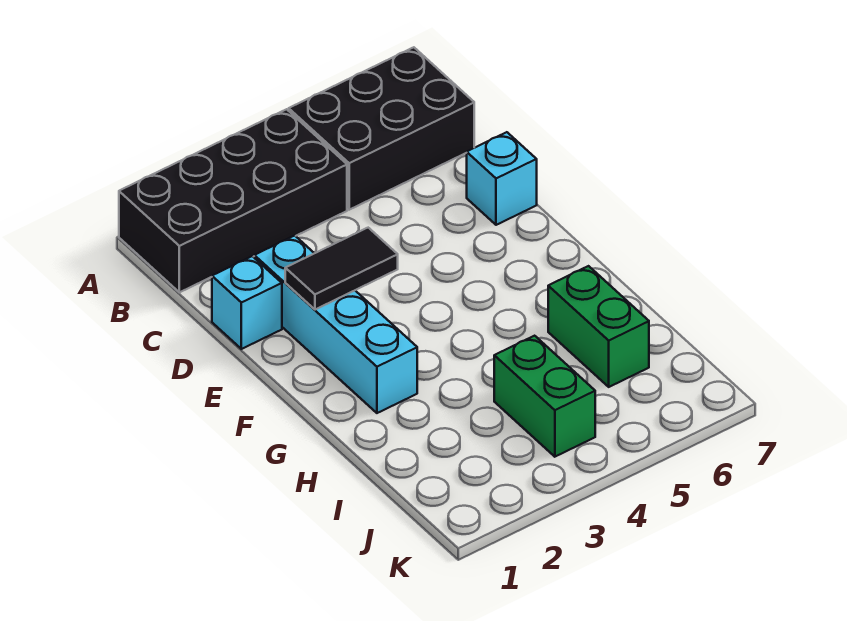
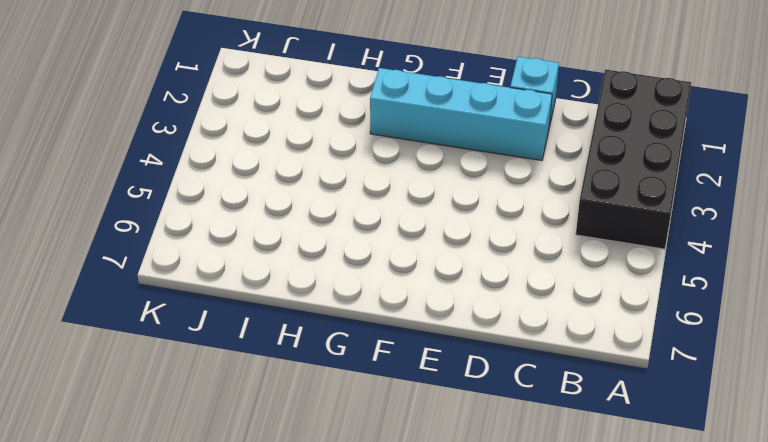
none -> black brick A5:B7 level 1
none -> cyan brick D7 level 1

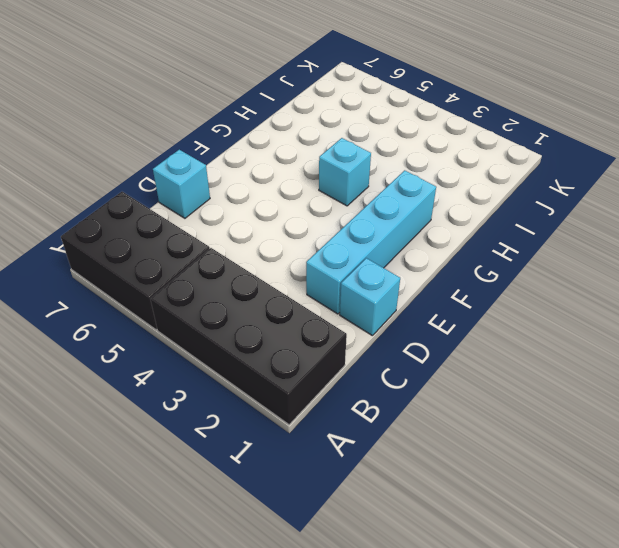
cyan brick G4 level 1 -> none
none -> green brick H6:I6 level 1
none -> green brick I4:J4 level 1

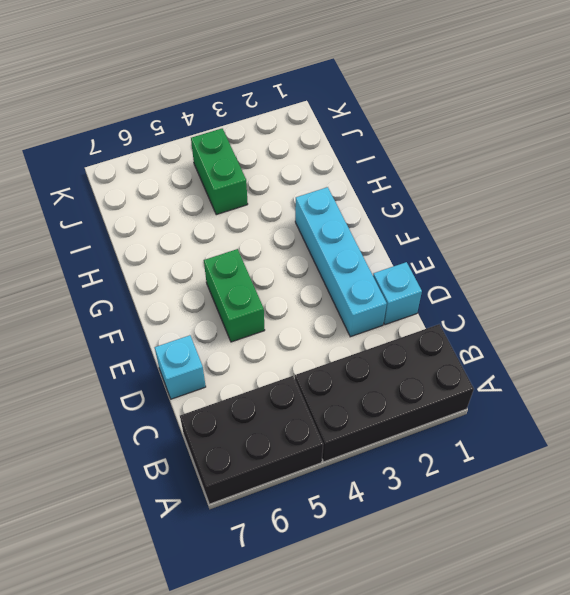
green brick E5:F5 level 1 -> green brick H6:I6 level 1
none -> black tile E2:E3 level 2

